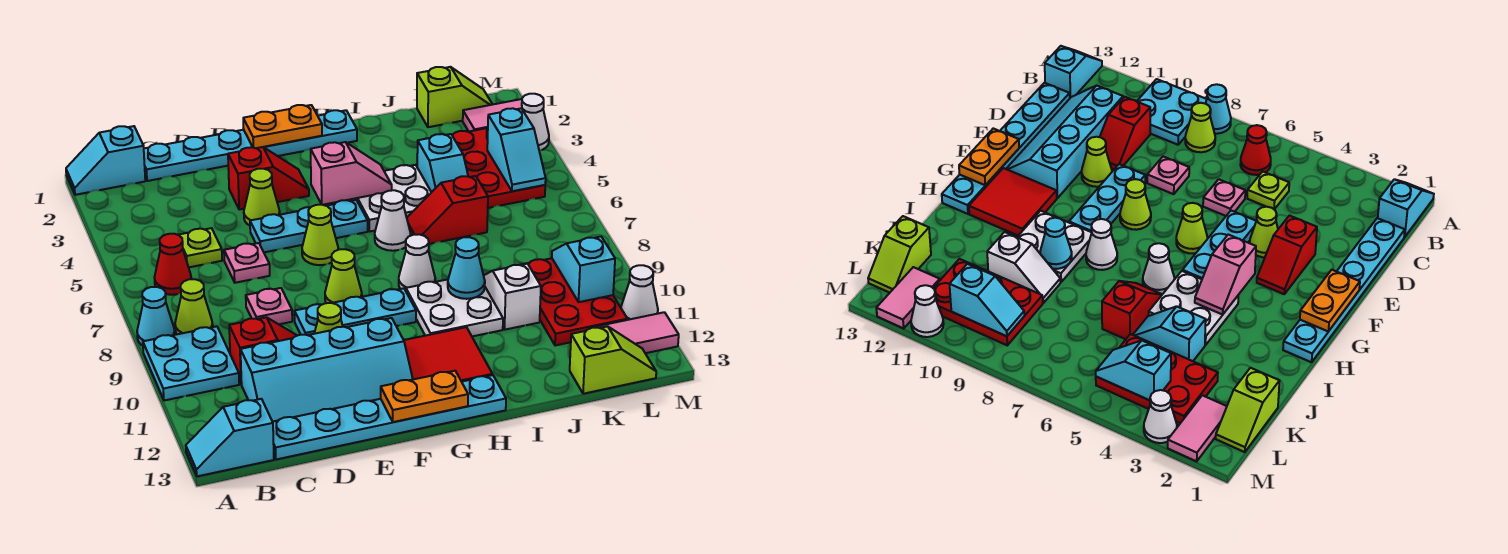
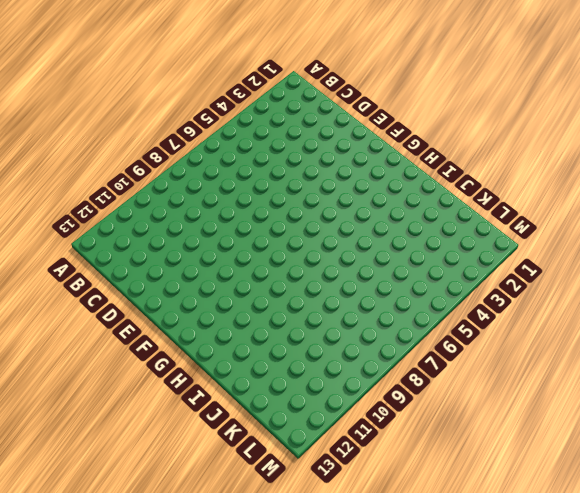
none -> cyan slope A1:B1 level 1 top B
none -> cyan cone A8 level 1
none -> cyan plate A9:B10 level 1
none -> cyan slope A13:B13 level 1 top B

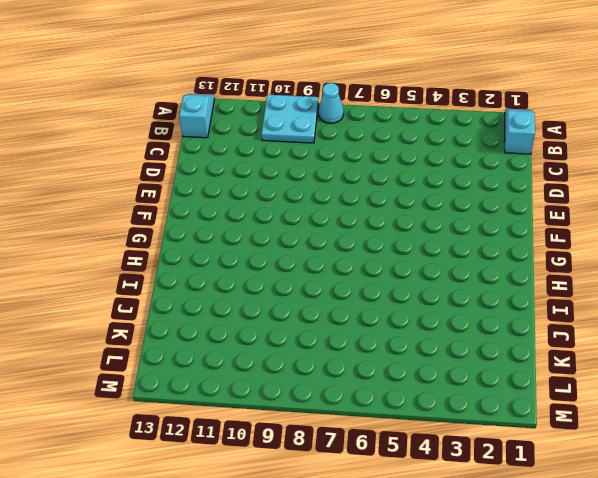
none -> red cone B6 level 1
none -> lime cone B8 level 1
none -> cyan plate C1:H1 level 1
none -> lime plate C5 level 1

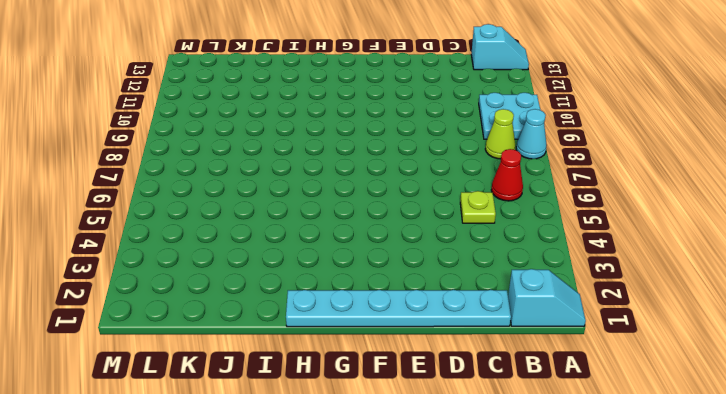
none -> red slope C10:D10 level 1 top C
none -> cyan slope C11:F12 level 1 top 11
none -> cyan plate C13:H13 level 1
none -> pink plate D6 level 1

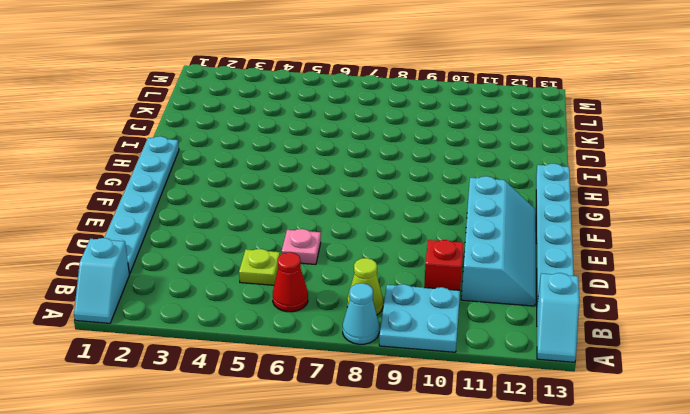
none -> pink plate D8 level 1
none -> red slope E3:F3 level 1 top E
none -> lime cone E4 level 1
none -> cyan plate E5:G5 level 1

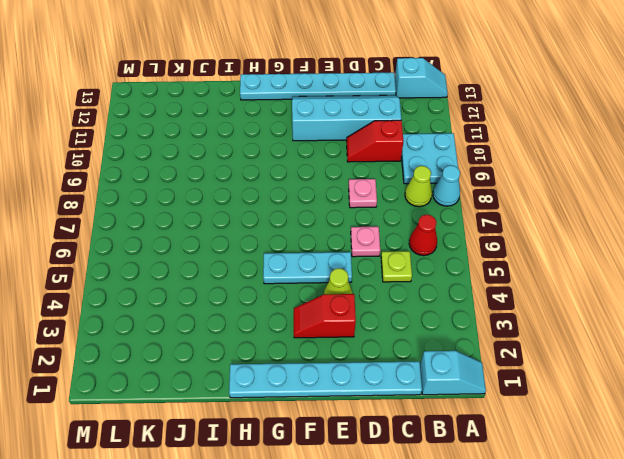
none -> cyan plate E9:G9 level 1
none -> lime cone E10 level 1
none -> lime cone F6 level 1
none -> lime cone F8 level 1

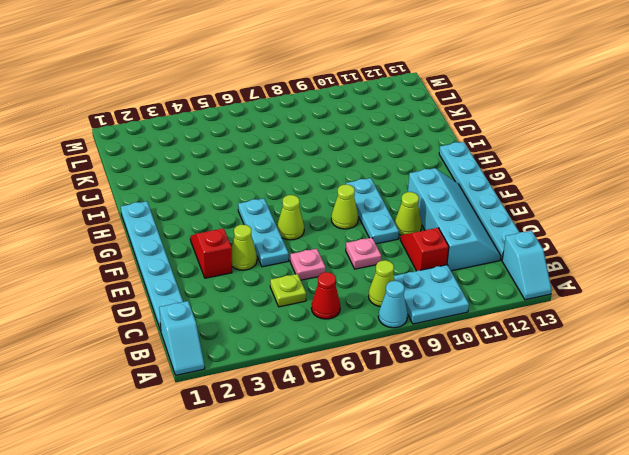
none -> red tile G11:H12 level 1
none -> white plate H4:I5 level 1
none -> white cone H6 level 1
none -> white cone H8 level 1

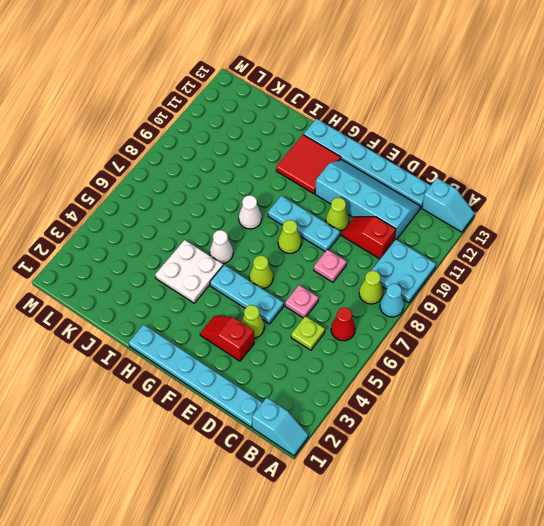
none -> white plate H9:I10 level 1
none -> red slope I6:J6 level 1 top J
none -> cyan slope J4:J5 level 1 top 4
none -> white slope J9:J10 level 1 top 10

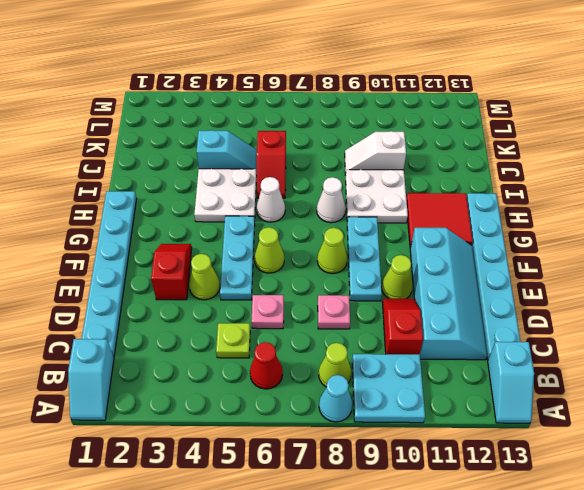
none -> lime slope K1:L1 level 1 top K
none -> red plate K3:L5 level 1
none -> red plate K9:L11 level 1
none -> lime slope K13:L13 level 1 top K

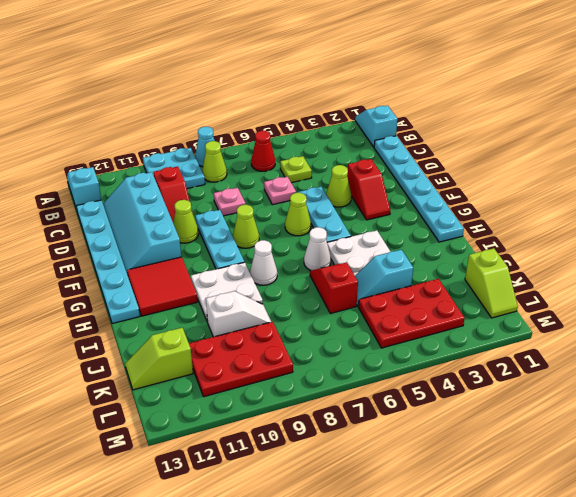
lime slope K12:K13 level 1 top 12 -> lime slope K13:L13 level 1 top K
none -> pink tile L2:M2 level 1
none -> pink tile L12:M12 level 1
none -> white cone M3 level 1
none -> white cone M11 level 1

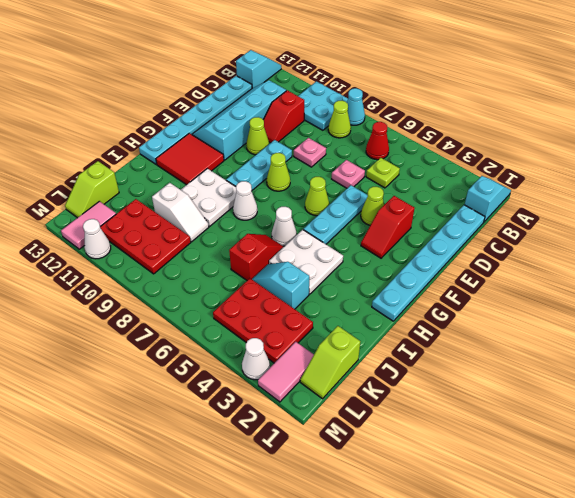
none -> orange plate F1:G1 level 2
none -> orange plate F13:G13 level 2
none -> pink slope G4:H4 level 2 top G
none -> cyan cone I9 level 2

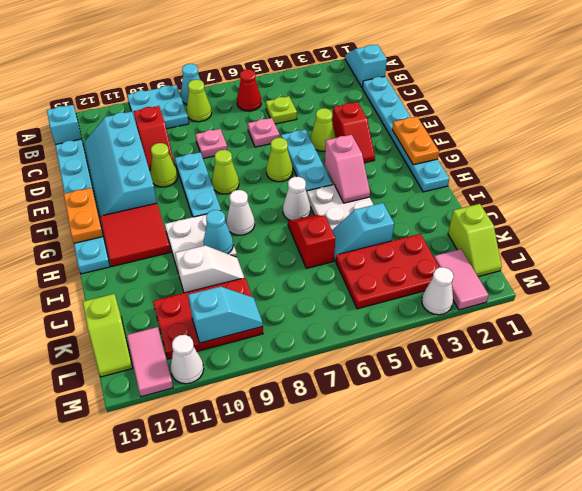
none -> cyan slope L4:L5 level 2 top 4

